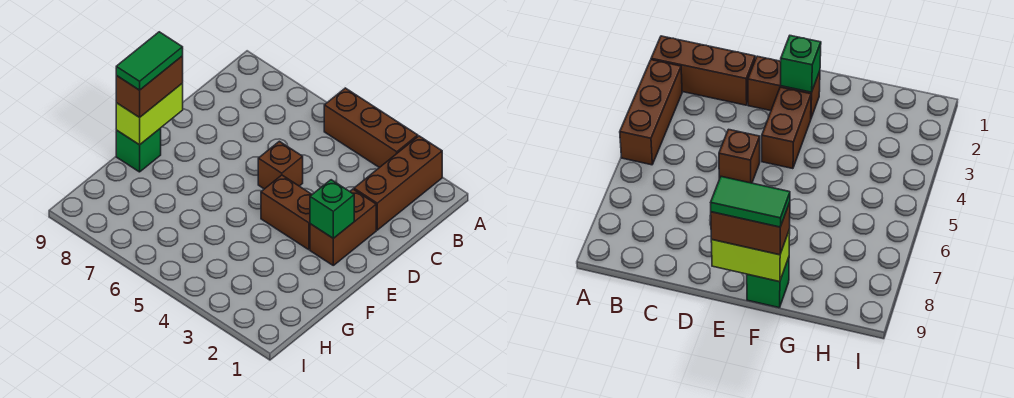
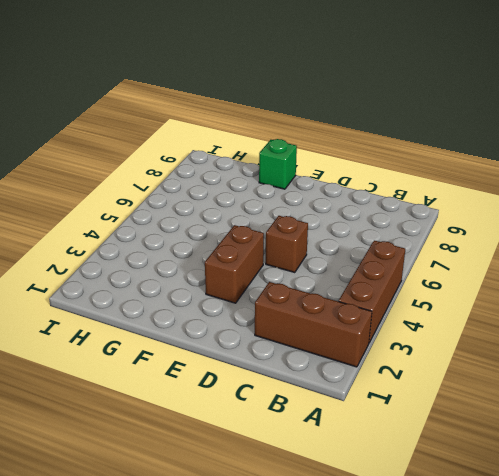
none -> brown brick D2:E2 level 1
none -> green brick E2 level 2

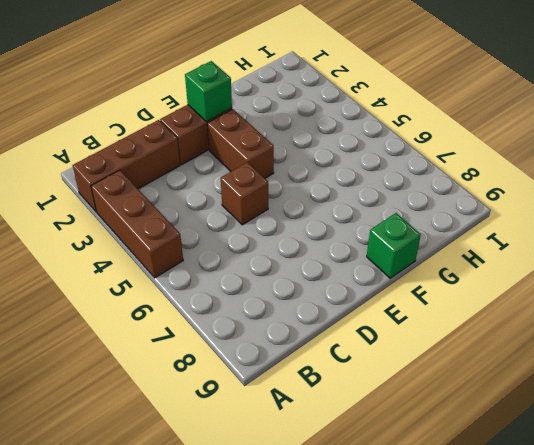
none -> lime brick E9:F9 level 2
none -> brown brick E9:F9 level 3

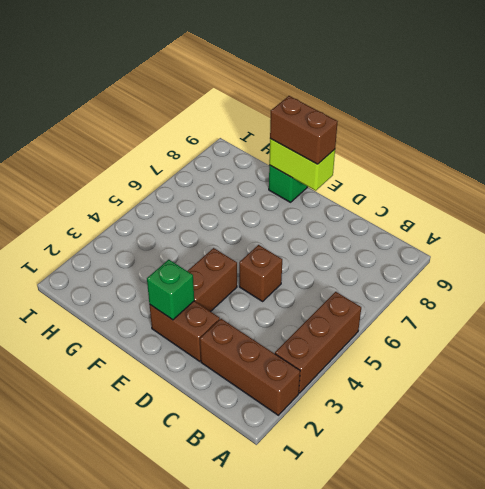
none -> green tile E9:F9 level 4

